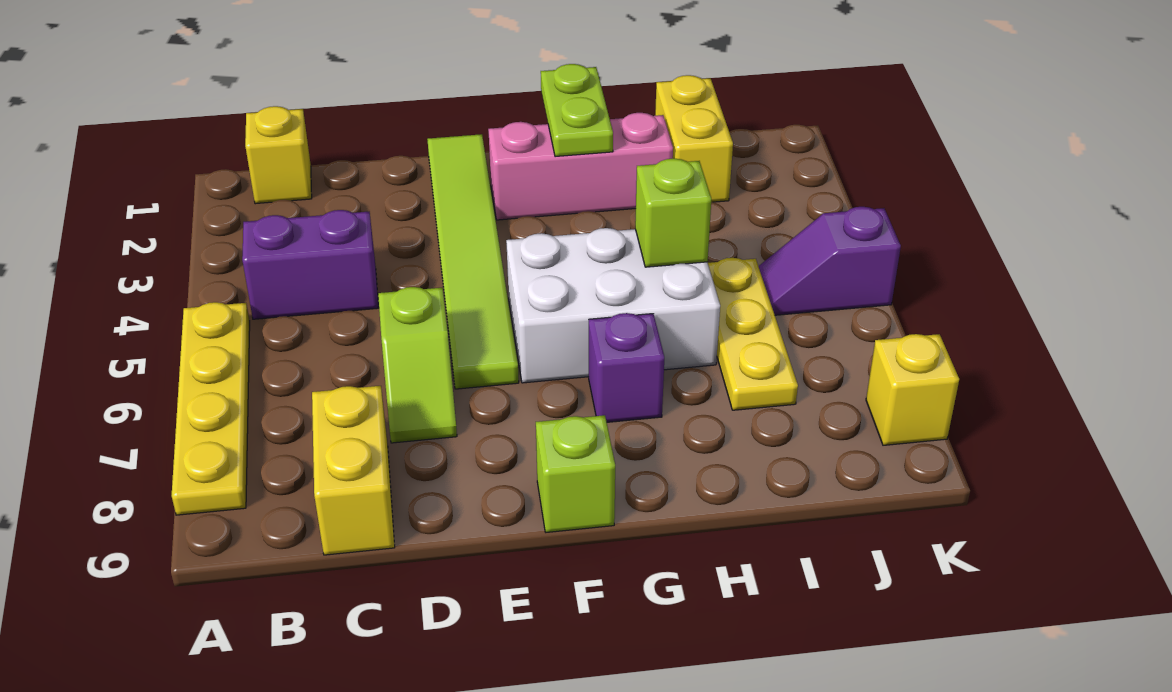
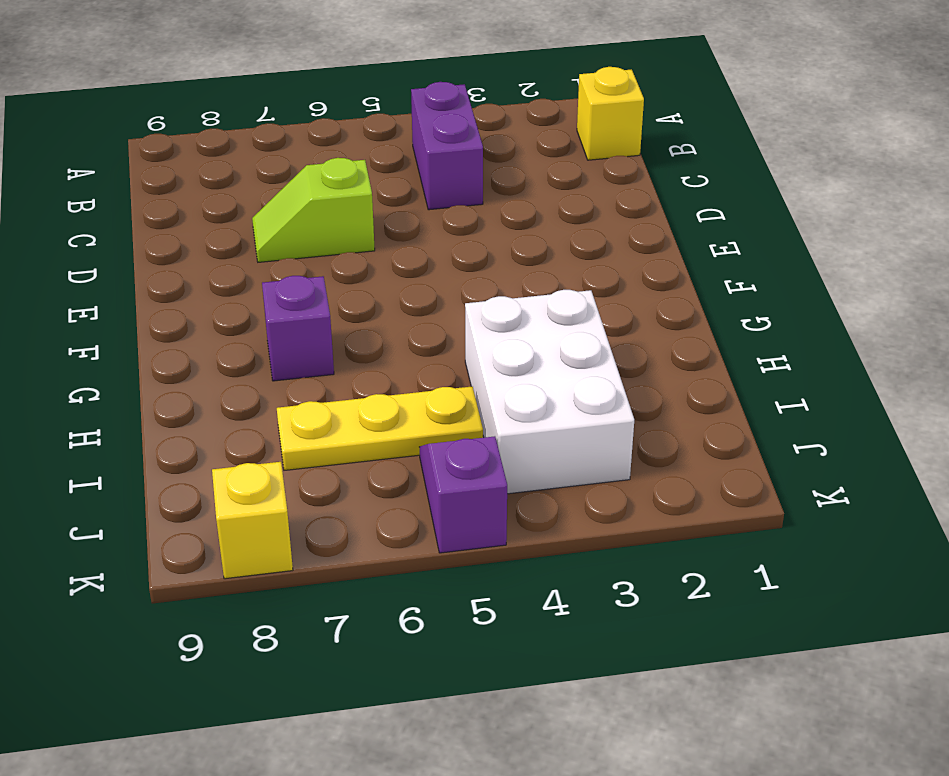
white brick H3:J4 level 1 -> white brick F5:H6 level 1
none -> yellow plate A5:A8 level 1
none -> yellow brick C8:C9 level 1
none -> lime tile E1:E6 level 1

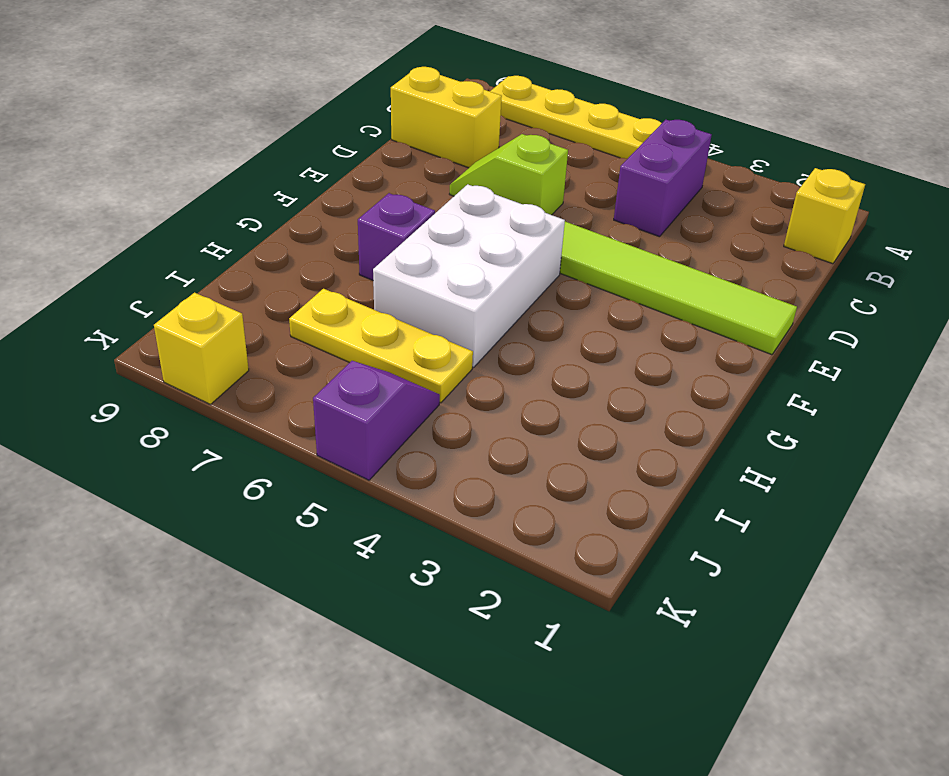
none -> pink brick F2:H2 level 1
none -> lime brick F9 level 1
none -> yellow brick I1:I2 level 1

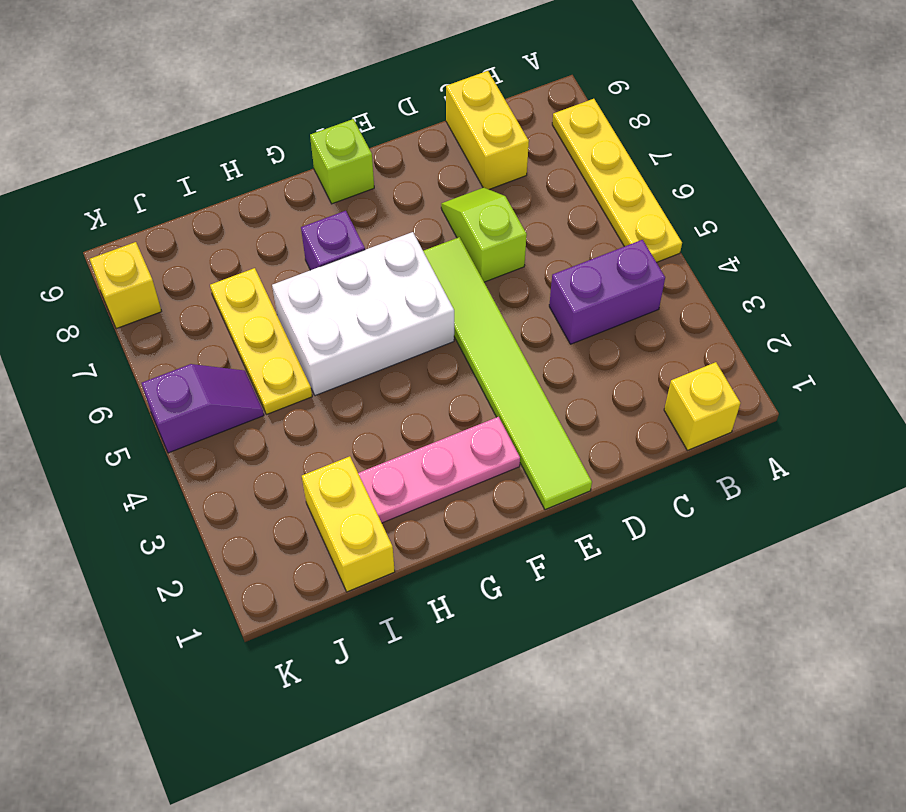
pink plate F2:H2 level 1 -> pink brick F2:H2 level 1
none -> lime plate G1:G2 level 2
none -> lime brick H5 level 2

